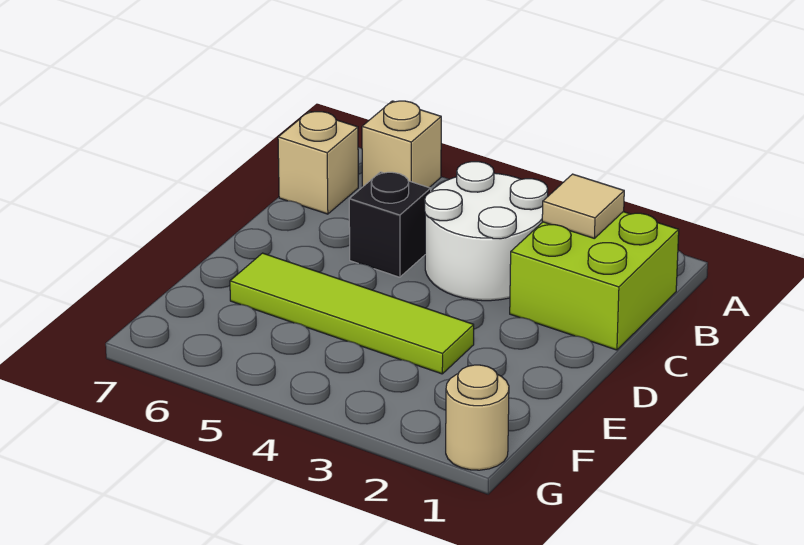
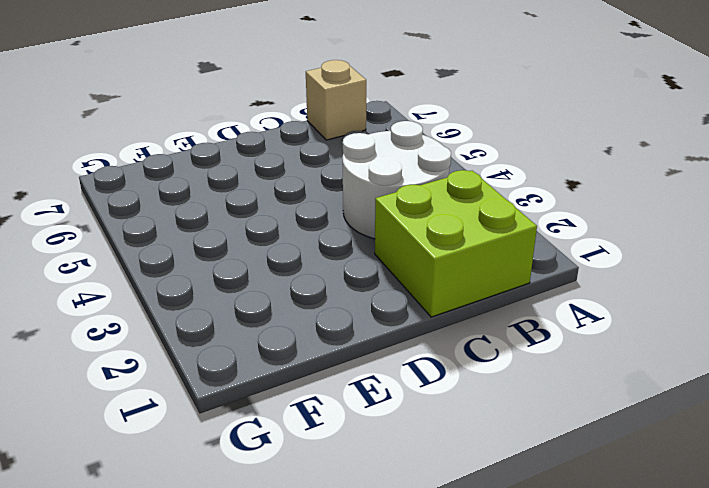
none -> tan brick A6 level 1
none -> black brick C5 level 1

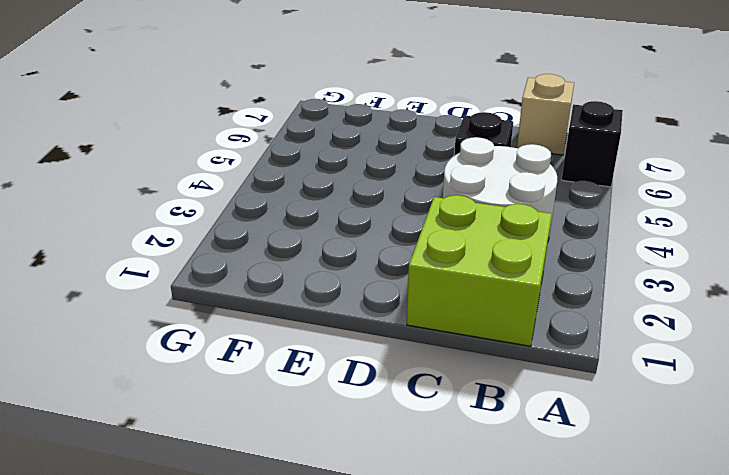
black brick A6 level 1 -> tan brick A6 level 1
none -> lime tile E3:E6 level 1
none -> tan round brick G1 level 1

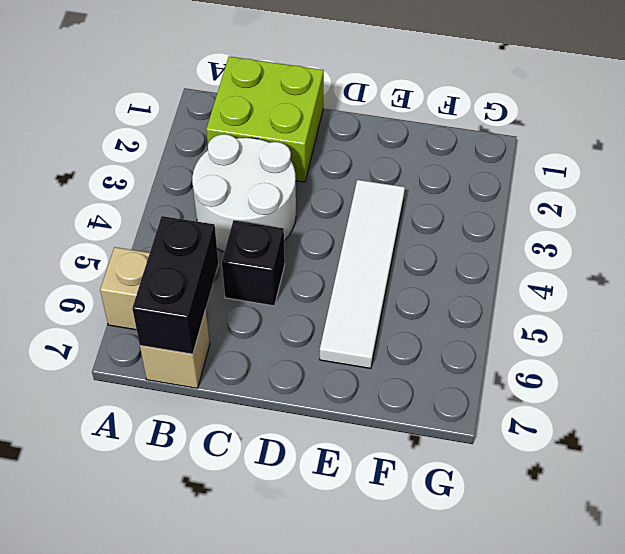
black brick B6:B7 level 2 -> none
white tile E3:E6 level 1 -> lime tile E3:E6 level 1
none -> tan round brick G1 level 1
none -> tan tile B2 level 2

